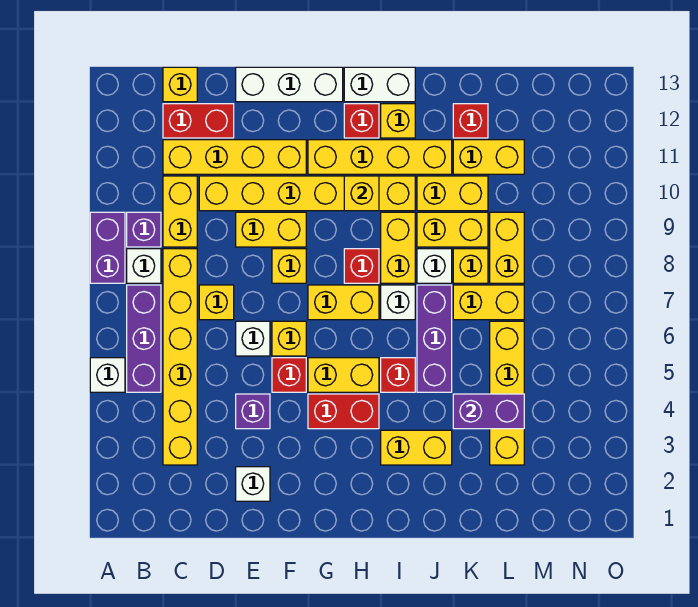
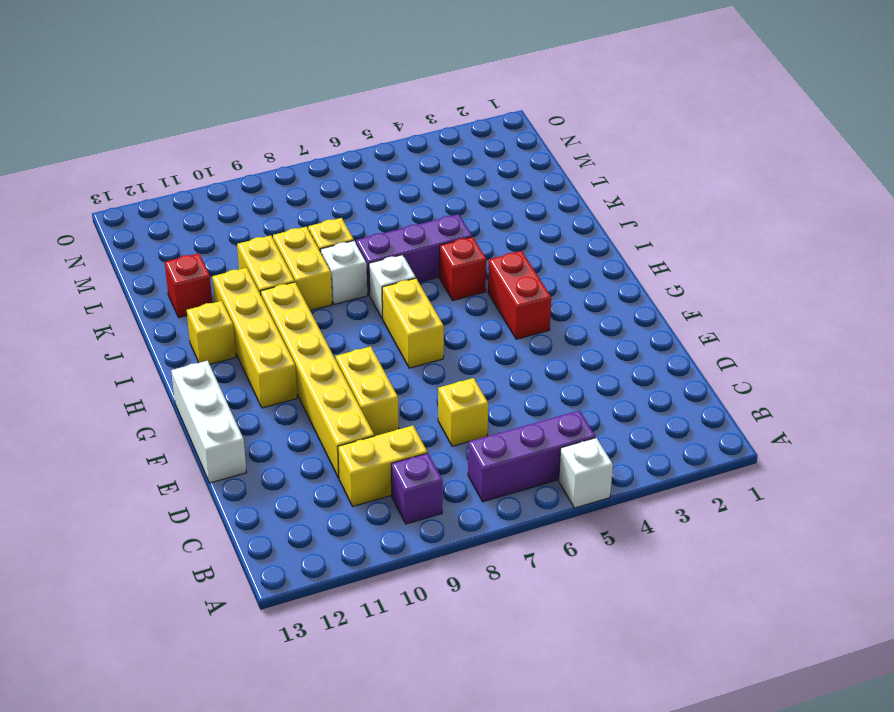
none -> purple brick A8:A9 level 1
none -> white brick B8 level 1
none -> yellow brick C3:C8 level 1
none -> yellow brick C11:F11 level 1

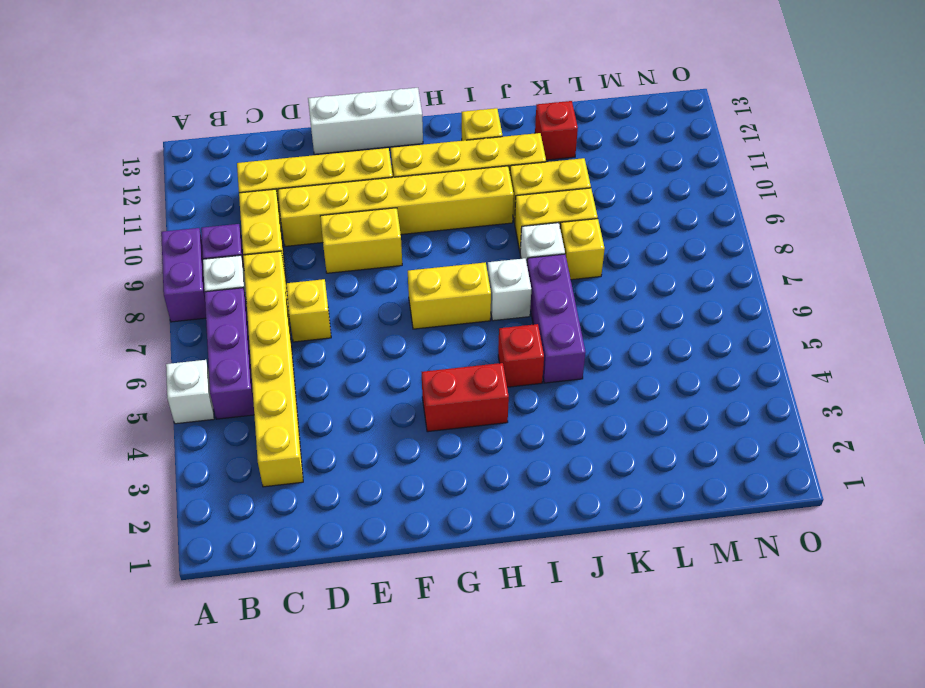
none -> red brick C12:D12 level 1
none -> yellow brick C13 level 1
none -> white brick E2 level 1
none -> purple brick E4 level 1

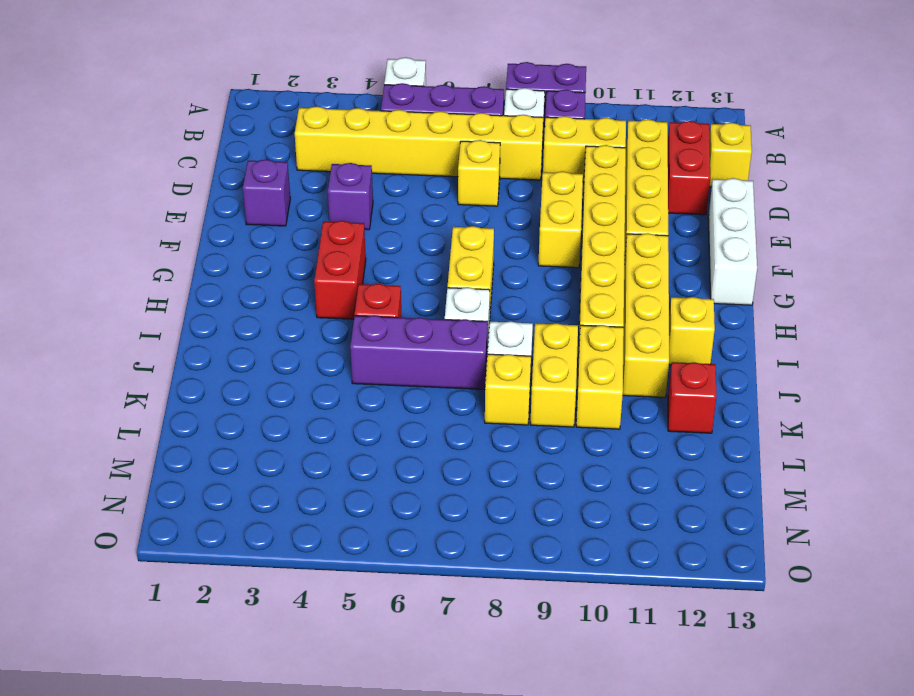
purple brick E2 level 1 -> white brick E2 level 1
none -> white brick E6 level 1
none -> red brick F5 level 1
none -> yellow brick F6 level 1
none -> yellow brick F8 level 1

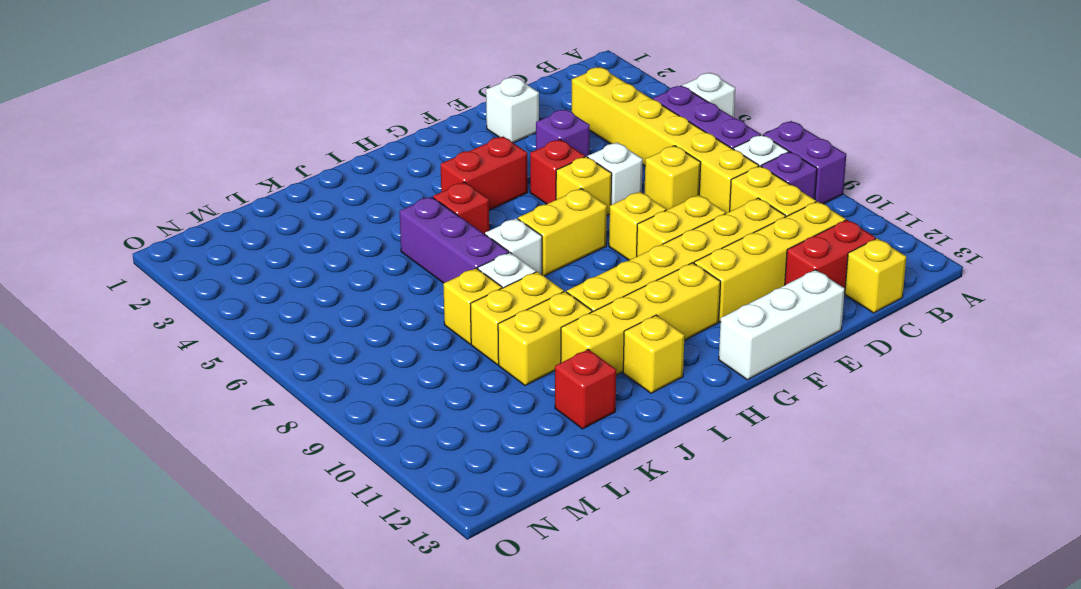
none -> yellow brick G5:H5 level 1
none -> red brick H8 level 1
none -> red brick H12 level 1
none -> white brick H13:I13 level 1

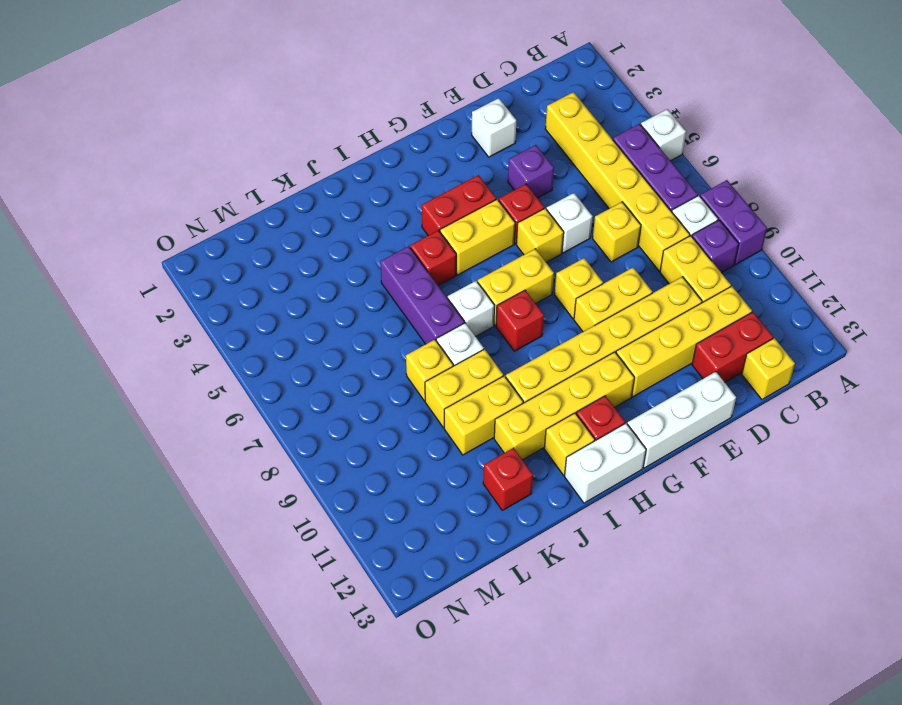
none -> yellow brick I3:J3 level 1
none -> yellow brick I8:I9 level 1
none -> yellow brick K7:L7 level 1
none -> yellow brick K11:L11 level 1

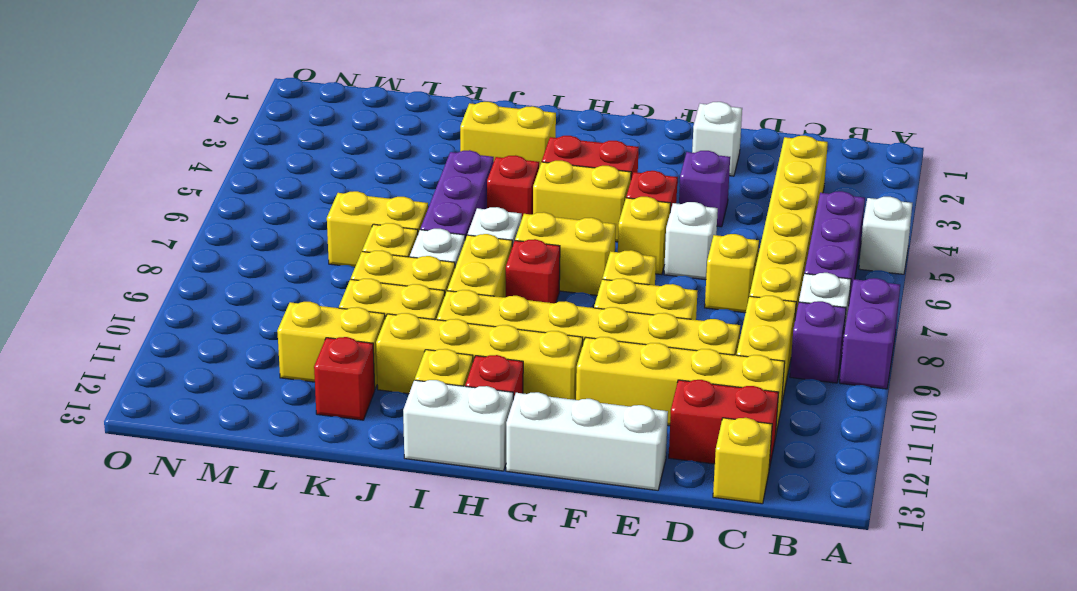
none -> yellow brick L3:L6 level 1
none -> yellow brick L8:L9 level 1
none -> yellow brick H10 level 2
none -> purple brick K4:L4 level 2

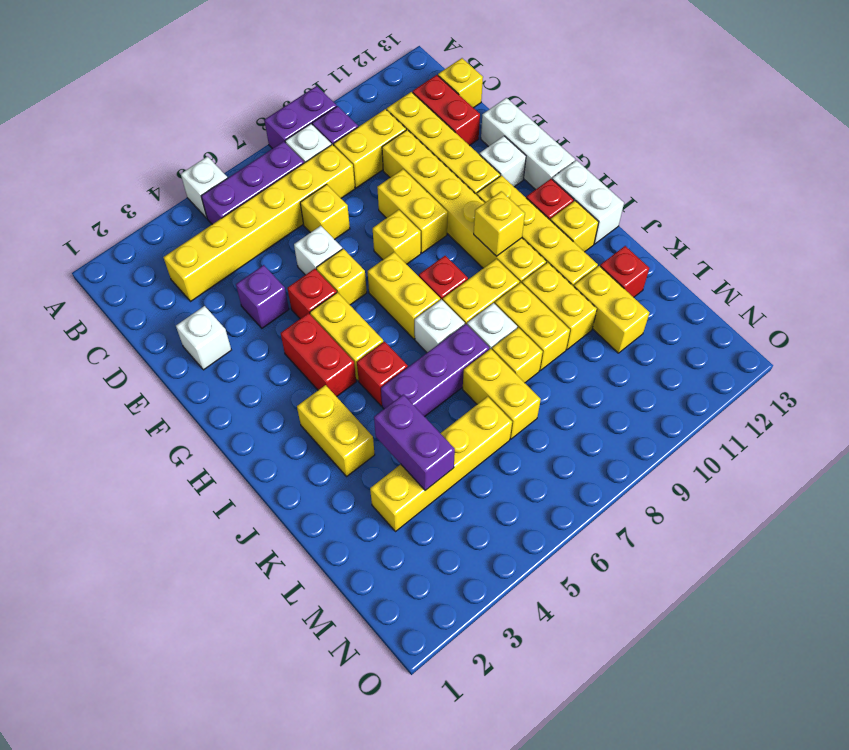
white brick F12 level 1 -> none
none -> yellow brick L8:L9 level 1

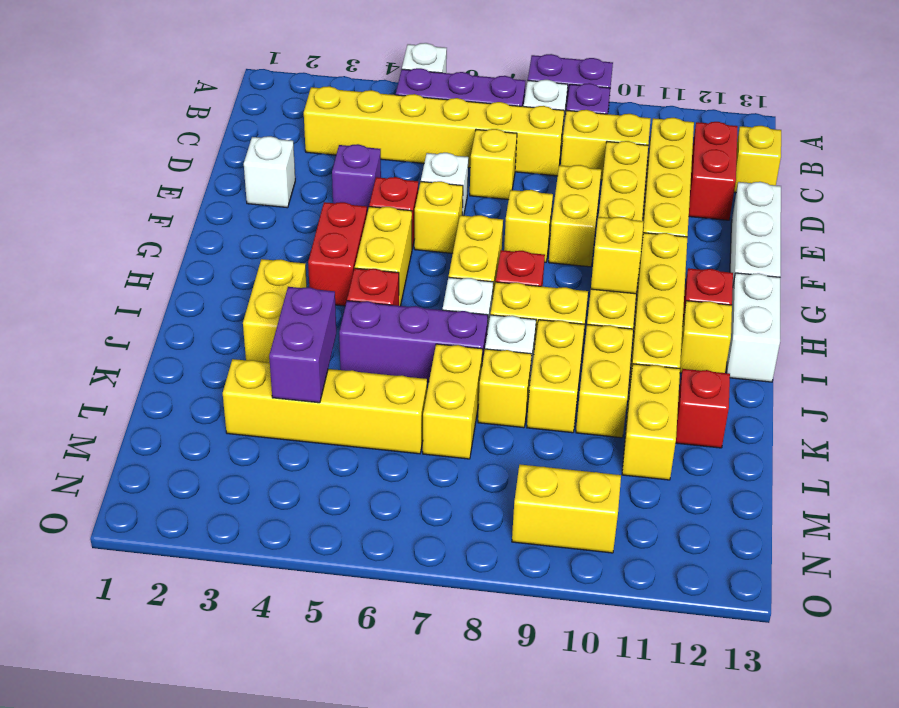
yellow brick N9:N10 level 1 -> yellow brick L8:L9 level 1

